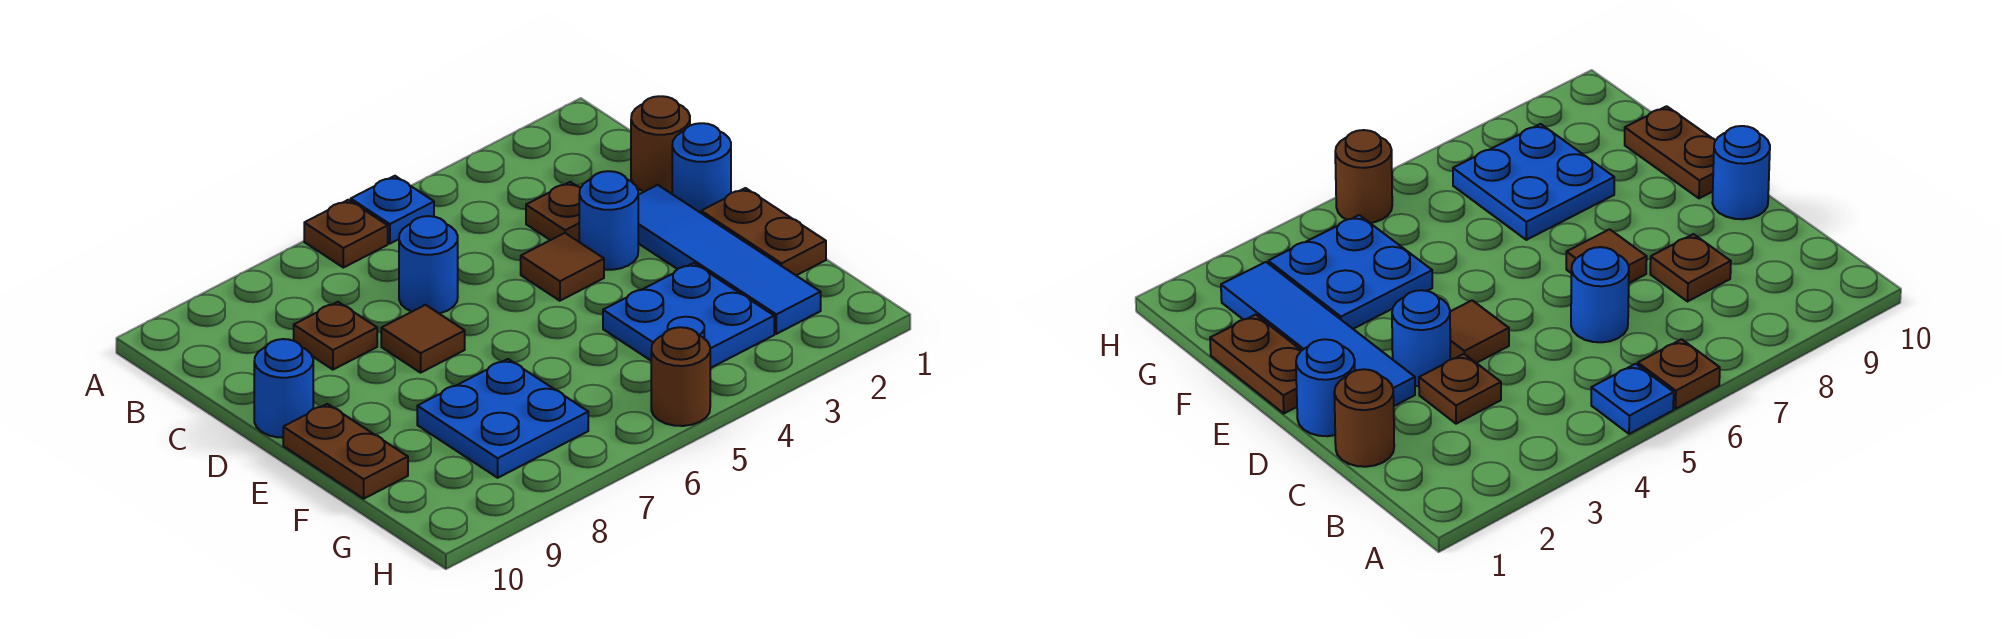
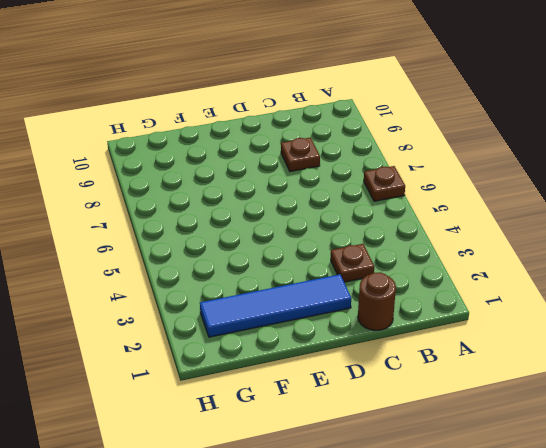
none -> blue plate A5 level 1
none -> blue round brick C6 level 1
none -> blue round brick D1 level 1

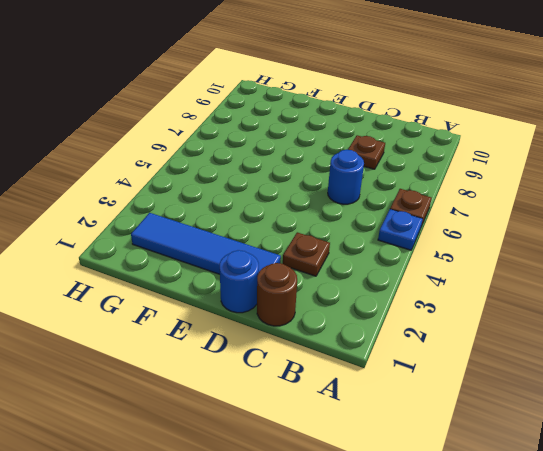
none -> blue round brick D3 level 1
none -> brown tile D4 level 1
none -> brown tile D7 level 1

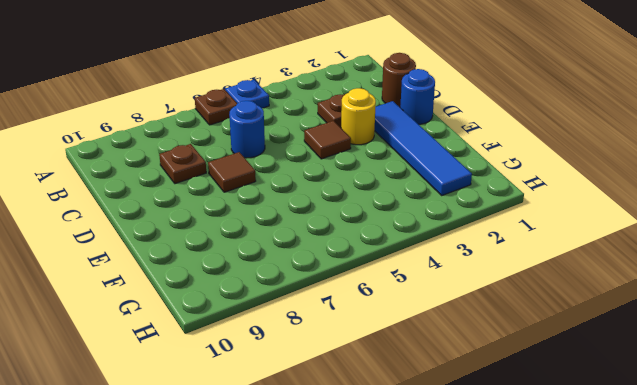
yellow round brick D3 level 1 -> blue round brick D3 level 1
none -> blue round brick D10 level 1
none -> brown plate E1:F1 level 1
none -> brown plate E10:F10 level 1

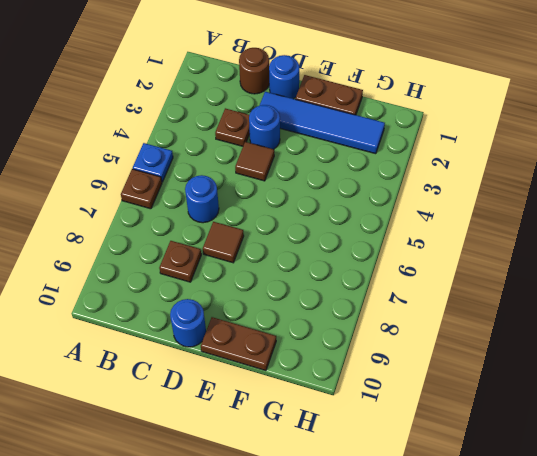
none -> blue plate F3:G4 level 1
none -> blue plate F7:G8 level 1
none -> brown round brick H5 level 1

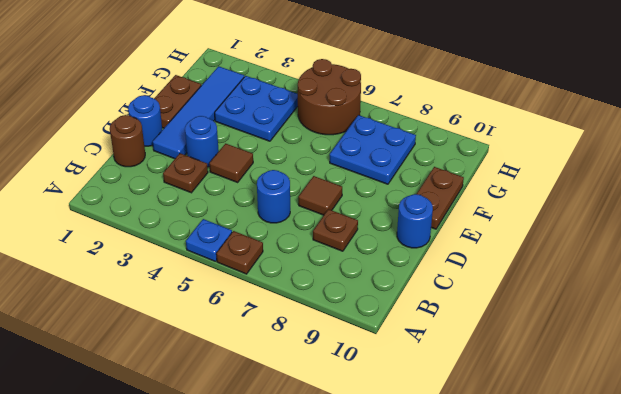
brown round brick G5:H6 level 1 -> brown round brick H5 level 1

